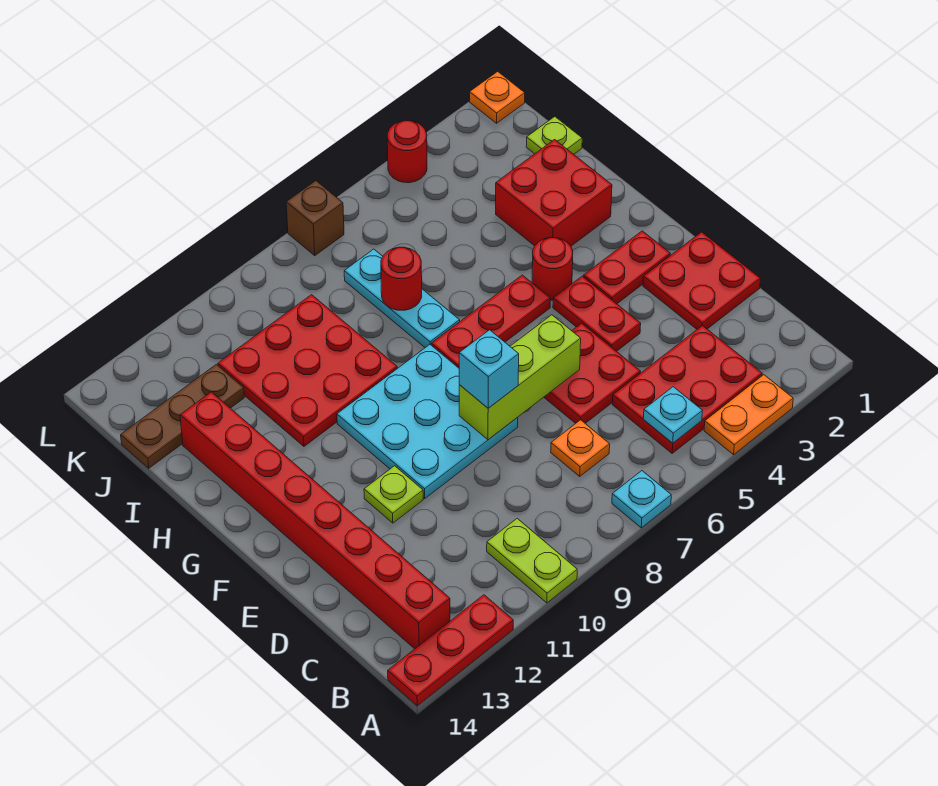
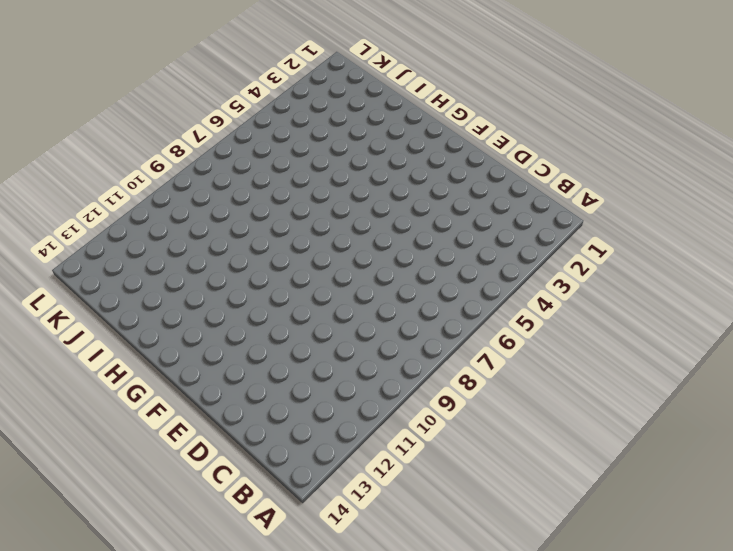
none -> orange plate A3:A4 level 1
none -> cyan plate A7 level 1
none -> lime plate A10:B10 level 1

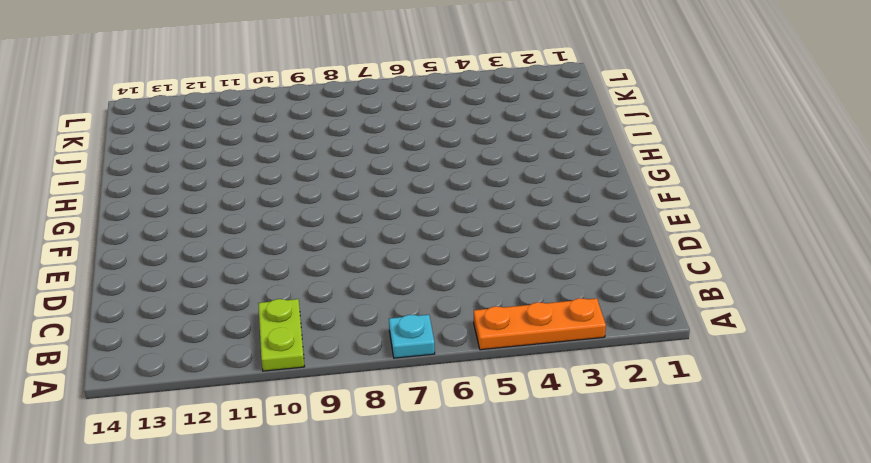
orange plate A3:A5 level 1 -> orange plate A3:A4 level 1
none -> red plate A12:A14 level 1
none -> red plate B3:C5 level 1
none -> red brick B13:I13 level 1

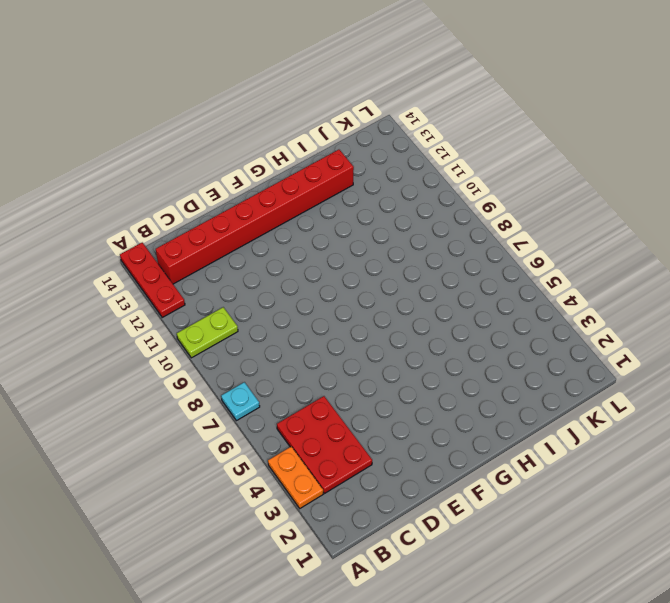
none -> orange plate C7 level 1
none -> red plate D1:E2 level 1
none -> red plate D5:E6 level 1

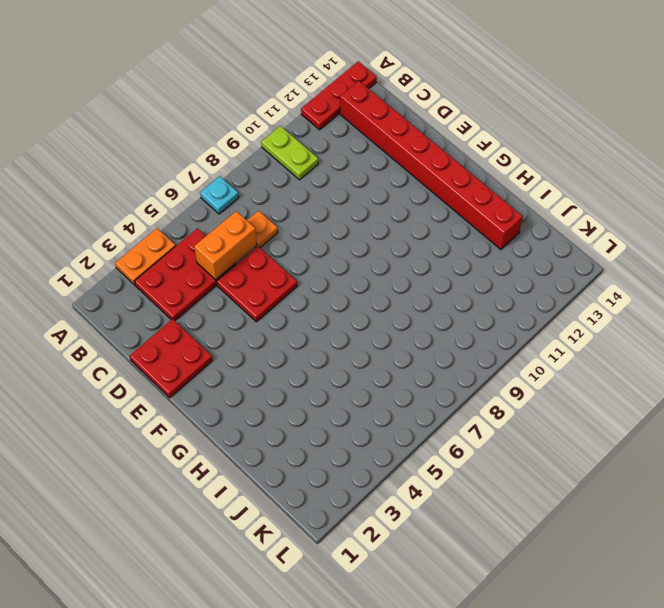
orange brick C5:C6 level 2 -> none
none -> red plate E4:F4 level 1
none -> cyan plate E8:G10 level 1
none -> lime plate E11 level 1

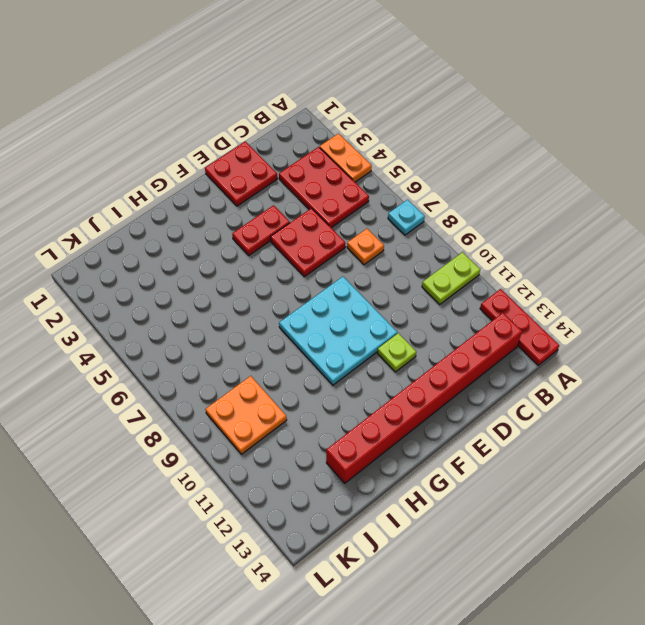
orange plate J9:K10 level 1 -> red plate H9:J11 level 1
none -> red plate F2:F3 level 1
none -> red round brick G4 level 1
none -> red plate G5:G7 level 1

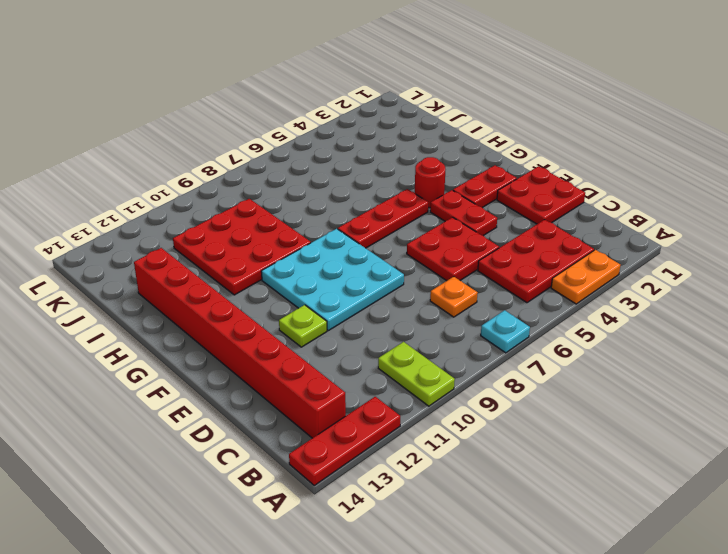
none -> red brick H2:I3 level 1
none -> cyan plate H7:J7 level 1
none -> lime plate J1 level 1

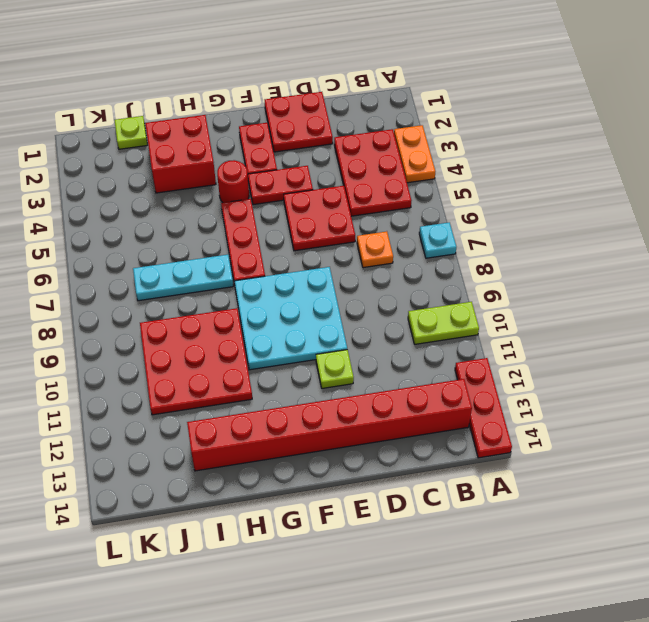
none -> brown plate J12:J14 level 1
none -> orange plate L1 level 1
none -> red round brick L4 level 1

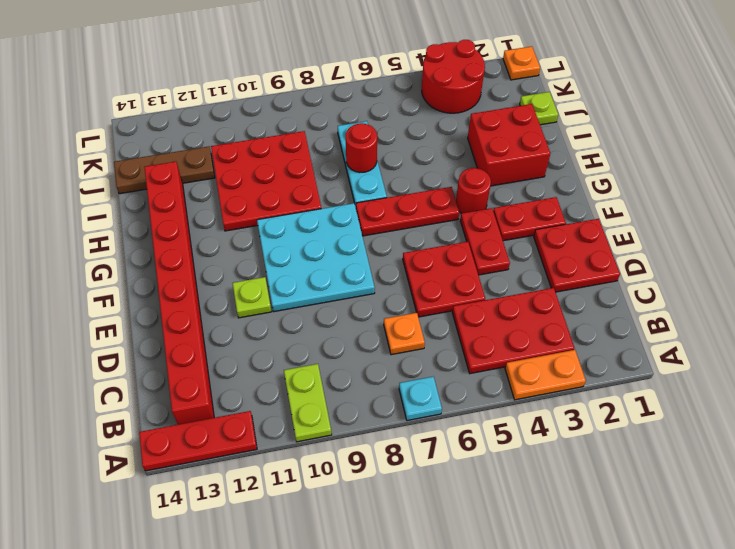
red round brick K3:L4 level 1 -> red round brick L4 level 1
none -> brown brick L7 level 1
none -> cyan plate B5 level 2
none -> lime brick E6:E8 level 2

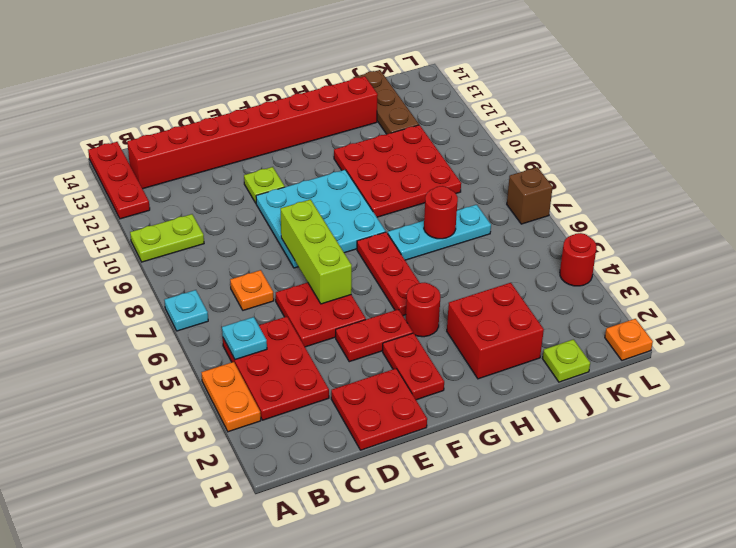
none -> cyan brick E8 level 3

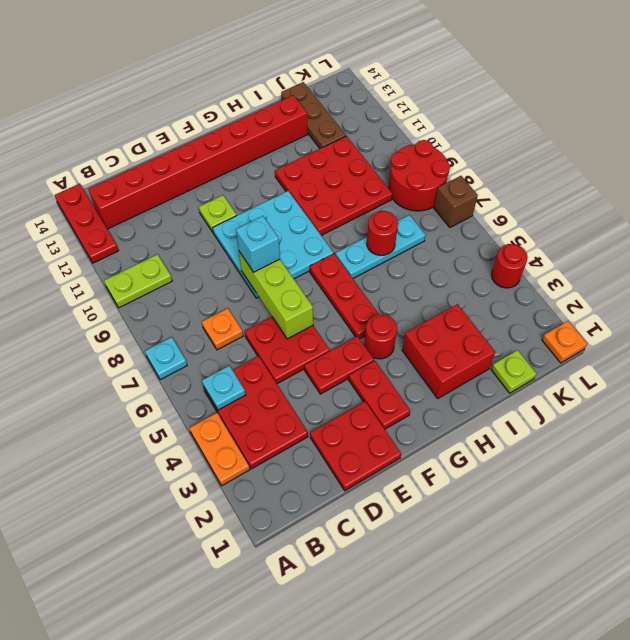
red round brick K8:L9 level 1 -> none

